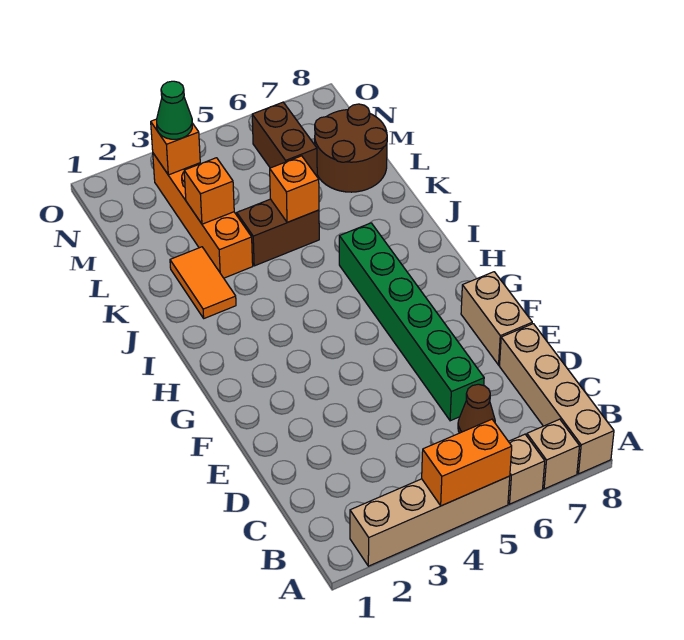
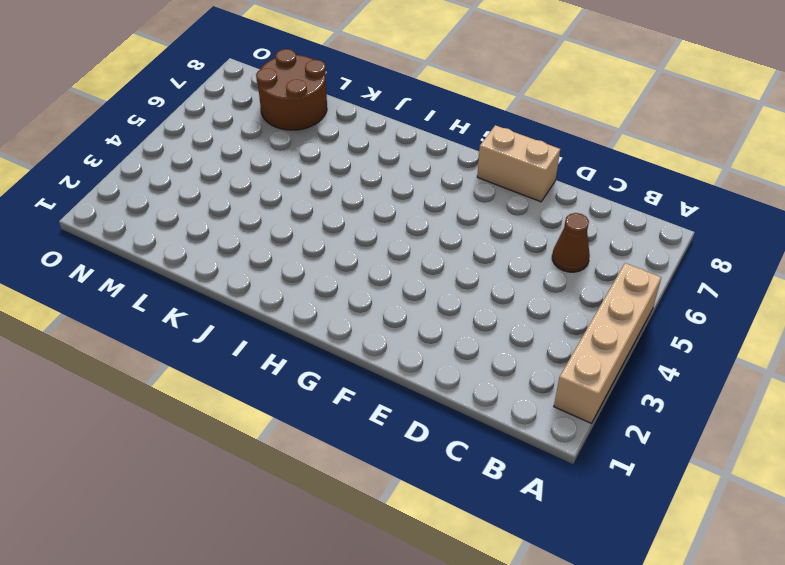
none -> tan brick A6 level 1
none -> tan brick A7 level 1
none -> tan brick A8:D8 level 1

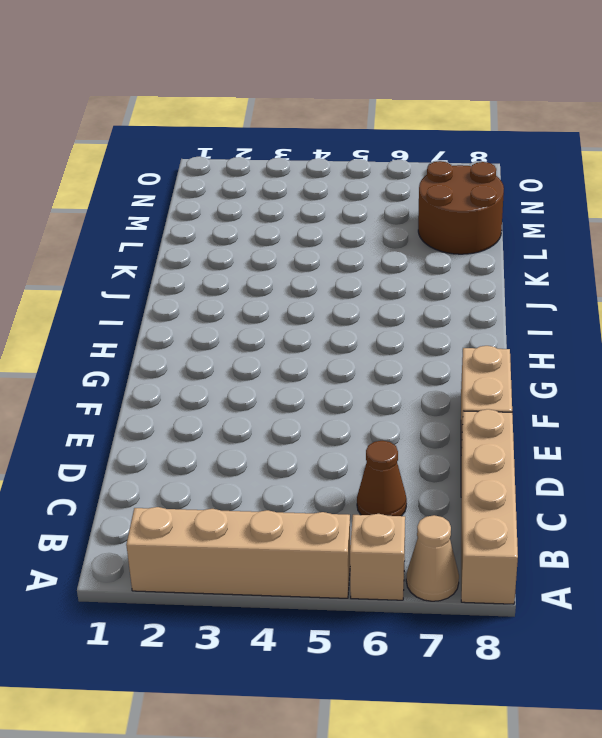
tan cone A7 level 1 -> tan brick A7 level 1
none -> green brick D6:I6 level 1
none -> orange tile J2:K2 level 1
none -> orange brick K3:N3 level 1

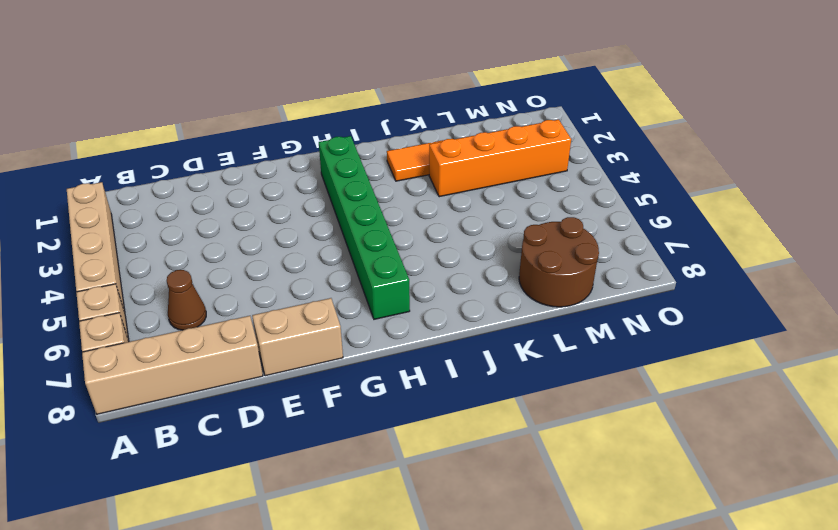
green brick H2:H7 level 1 -> green brick D6:I6 level 1
none -> brown brick K4:K5 level 1
none -> brown brick M6:N6 level 1
none -> orange brick A4:A5 level 2

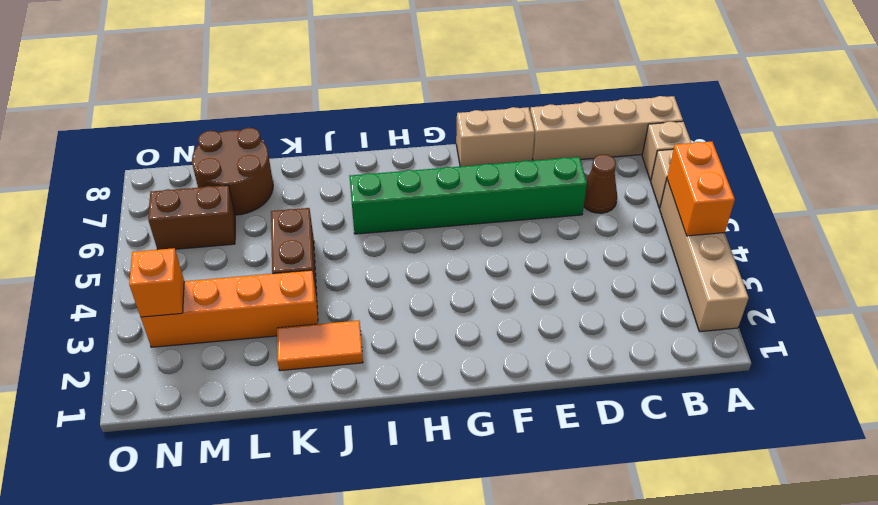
none -> orange brick K5 level 2
none -> orange brick L3 level 2
none -> green cone N3 level 3

